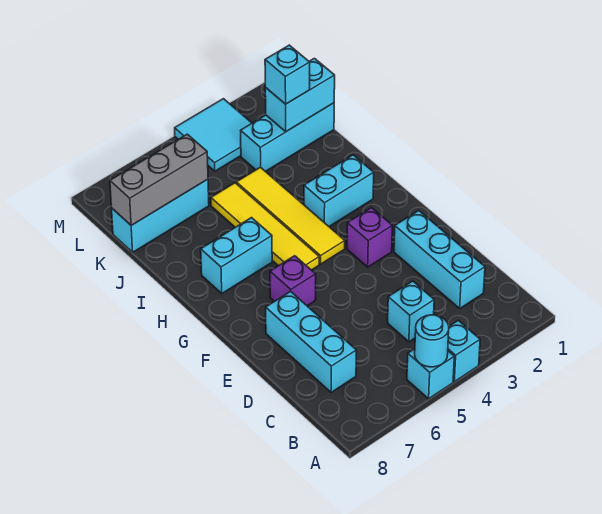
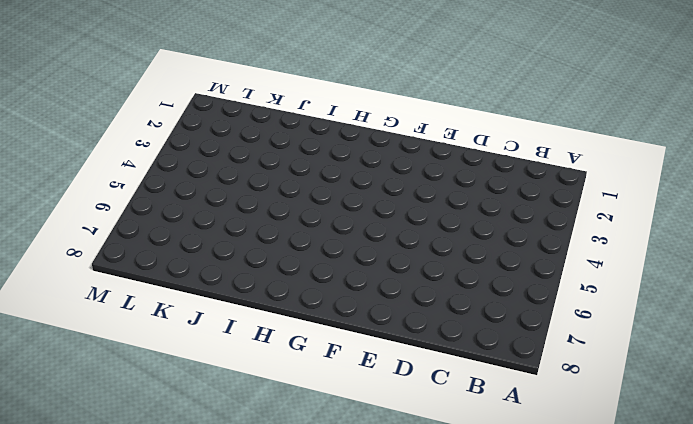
none -> cyan brick A4 level 1
none -> cyan brick A5 level 1
none -> cyan brick C2:E2 level 1

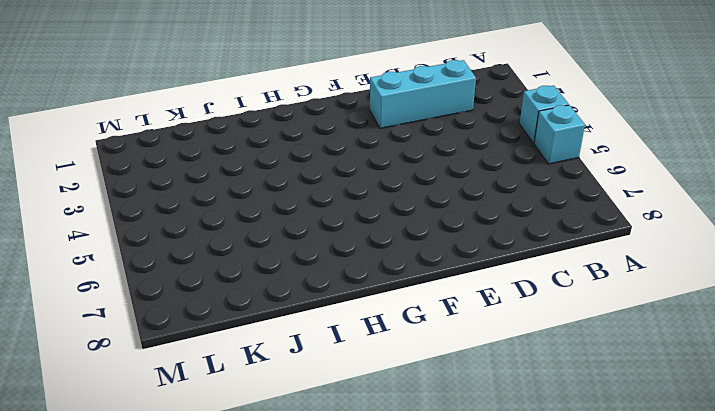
none -> cyan brick C4 level 1
none -> cyan brick C7:E7 level 1
none -> purple brick F3 level 1

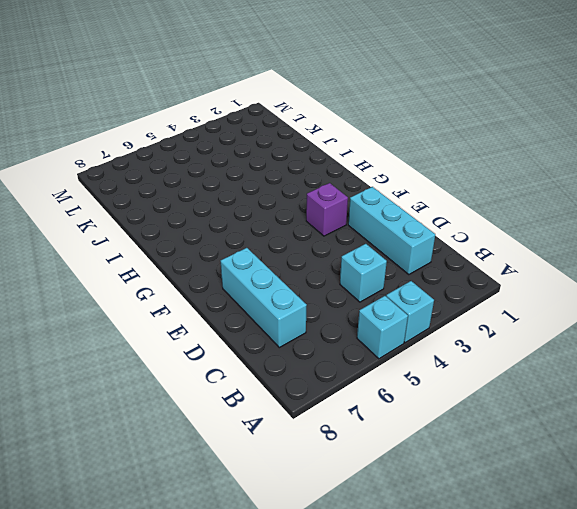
none -> purple brick F6 level 1
none -> yellow tile G4:J4 level 1
none -> yellow tile G5:J5 level 1

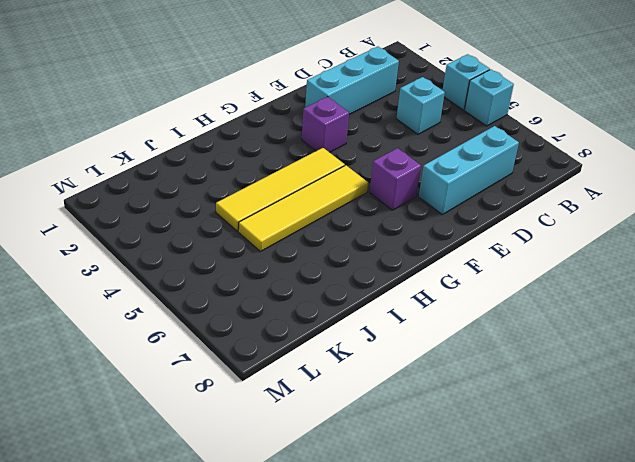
none -> cyan brick H2:H3 level 1
none -> cyan brick H6:H7 level 1
none -> cyan brick K1:K3 level 1

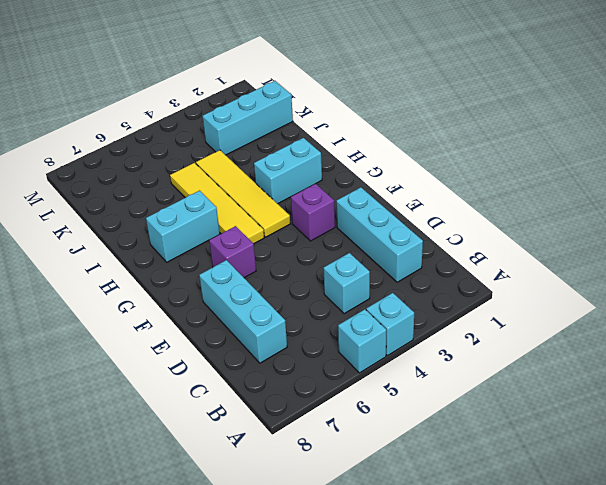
none -> cyan brick K6:K8 level 1
none -> cyan tile L3:M4 level 1
none -> cyan round brick A5 level 2

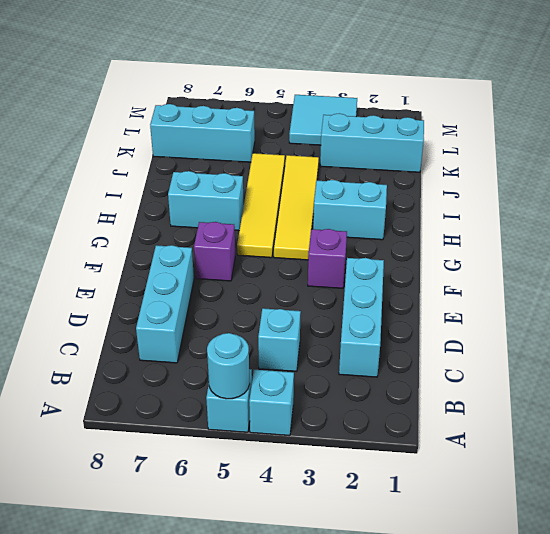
none -> cyan brick K1:K2 level 2
none -> grey brick K6:K8 level 2
none -> cyan brick K2 level 3

